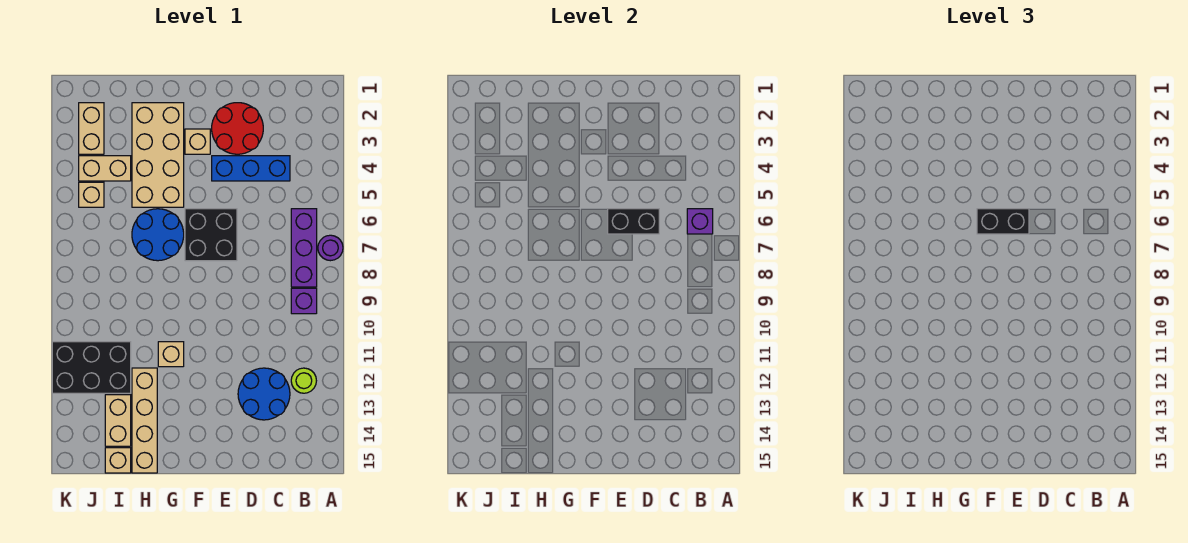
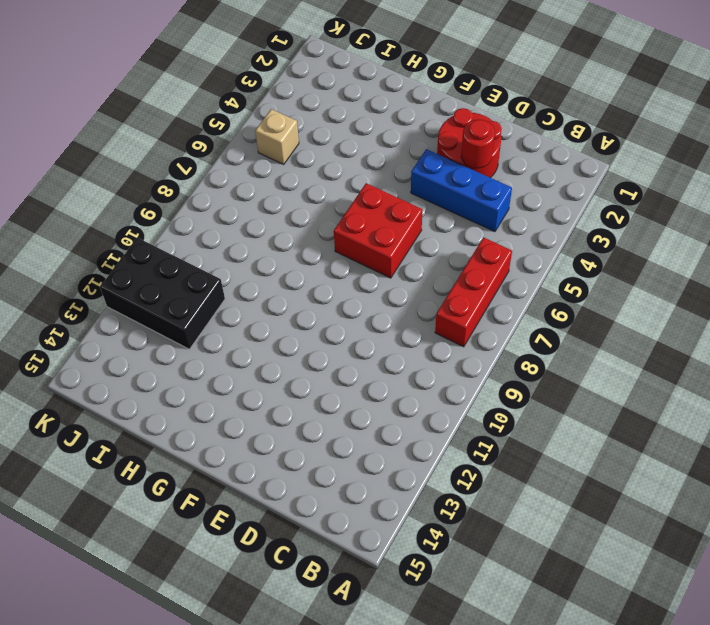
red brick B6:B8 level 1 -> purple brick B6:B8 level 1
red round brick D3 level 2 -> none
red brick E6:F7 level 1 -> black brick E6:F7 level 1
none -> purple round brick A7 level 1
none -> purple brick B9 level 1
none -> lime round brick B12 level 1

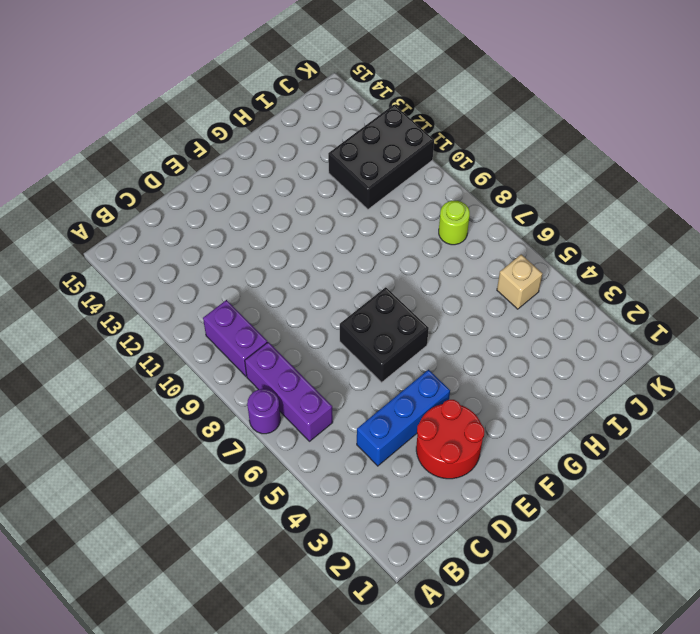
purple brick B9:B10 level 1 -> purple brick B9 level 1
lime round brick J8 level 1 -> lime round brick B12 level 1
none -> blue round brick C12:D13 level 1
none -> tan brick F3 level 1
none -> tan brick G2:H5 level 1

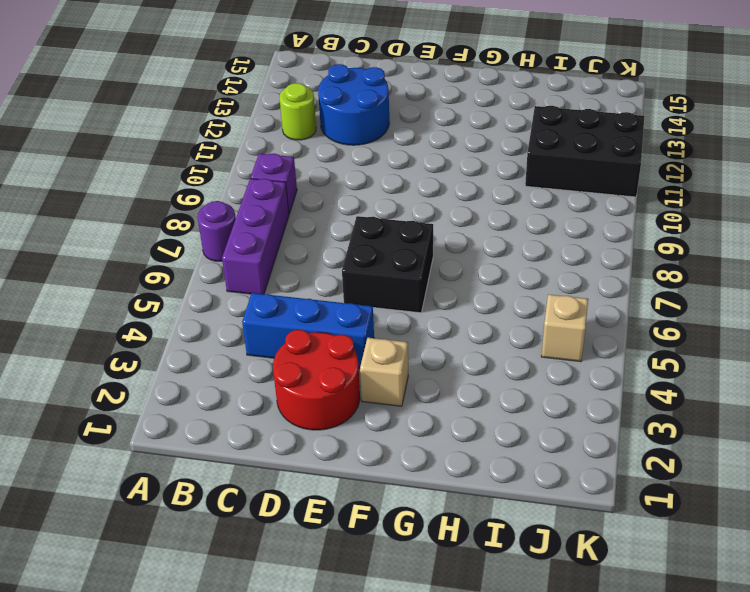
none -> tan brick G2:H5 level 1
none -> blue round brick G6:H7 level 1
none -> tan brick G11 level 1

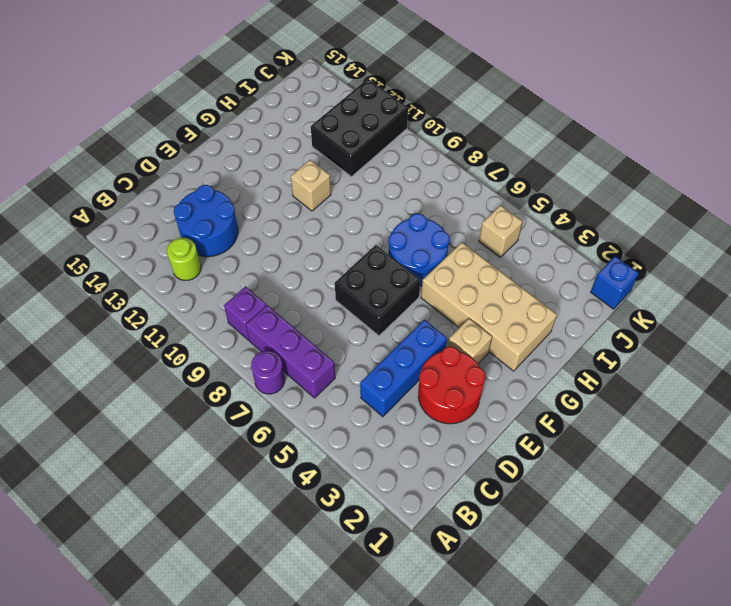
blue brick K1 level 1 -> none
none -> tan brick H12:H15 level 1
none -> tan brick I4:J4 level 1
none -> tan brick I13:I14 level 1

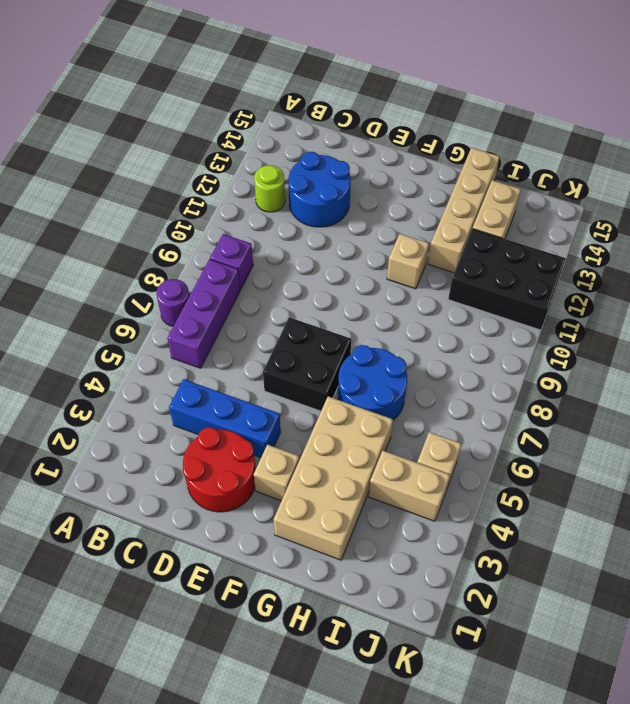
none -> tan brick I15 level 1
none -> tan brick J2:J3 level 1
none -> purple brick B6 level 2

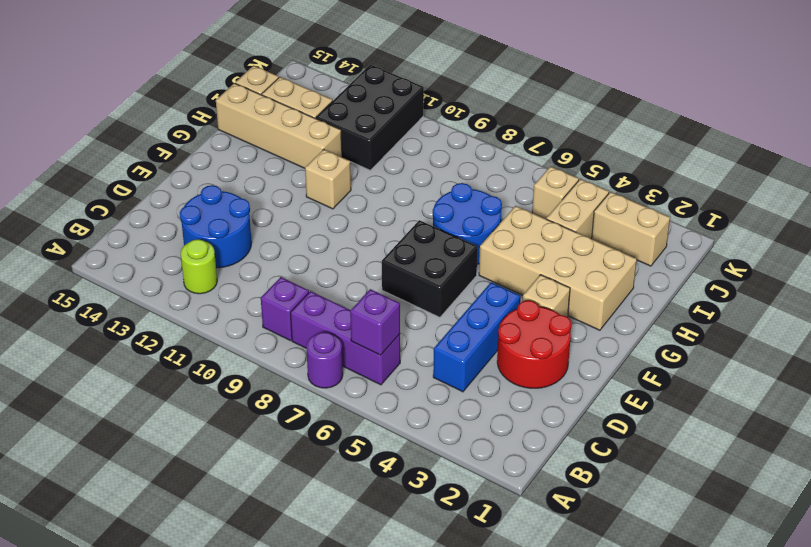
none -> black brick D6:E6 level 2
none -> black brick E6:F6 level 3

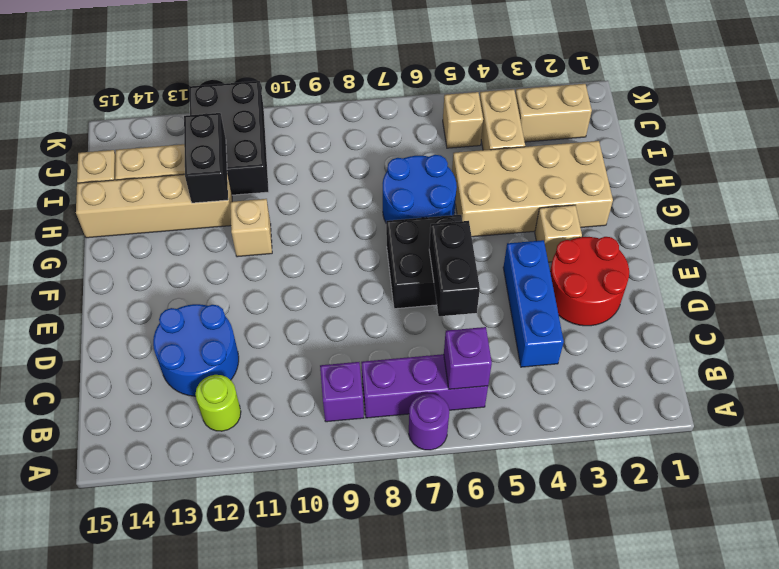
black brick H12:I12 level 2 -> black brick E6:F6 level 3

